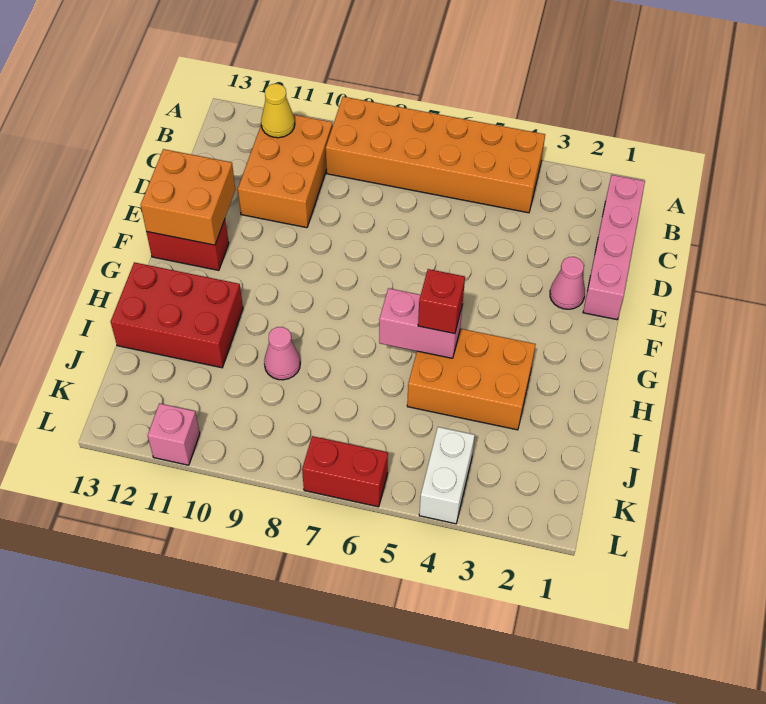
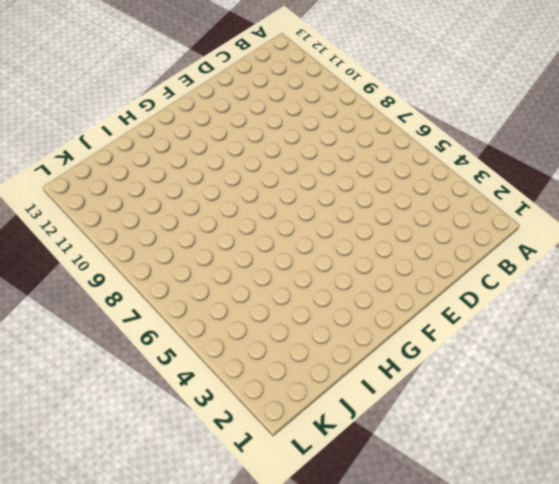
none -> orange brick A4:B9 level 1
none -> pink brick B1:E1 level 1
none -> orange brick B10:D11 level 1

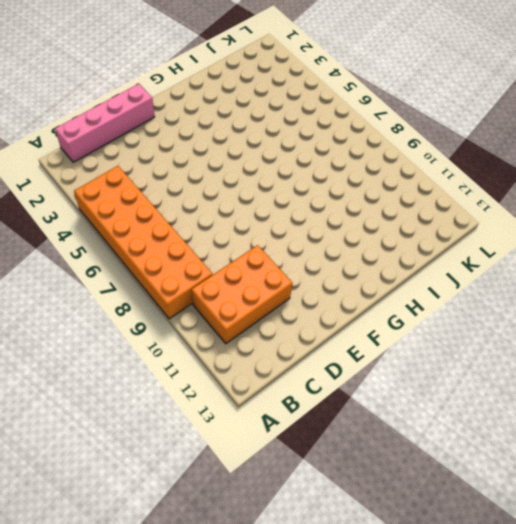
none -> pink cone E2 level 1
none -> red brick F12:F13 level 1
none -> orange brick H3:I5 level 1

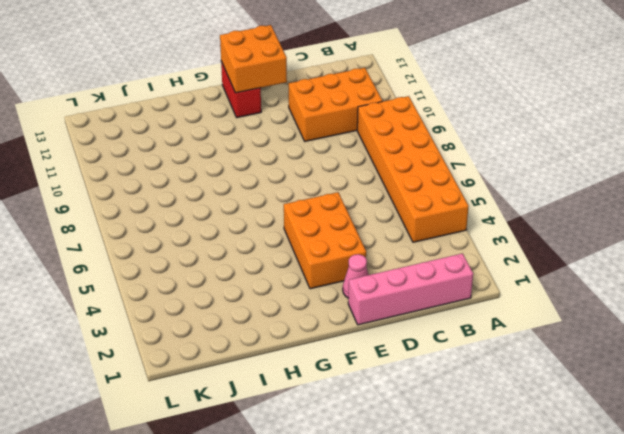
orange brick E3:F5 level 1 -> orange brick H3:I5 level 1
none -> red brick H11:I13 level 1
none -> pink cone I9 level 1
none -> white brick K4:L4 level 1

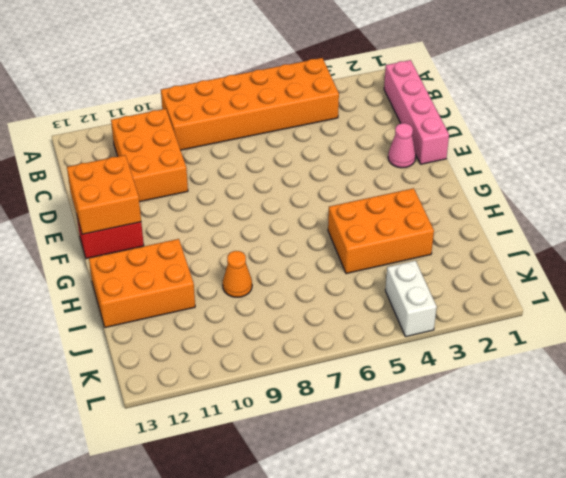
orange brick H11:I13 level 1 -> red brick H11:I13 level 1
orange cone I9 level 1 -> pink cone I9 level 1
none -> red brick L6:L7 level 1
none -> pink brick L11 level 1
none -> yellow cone B11 level 2

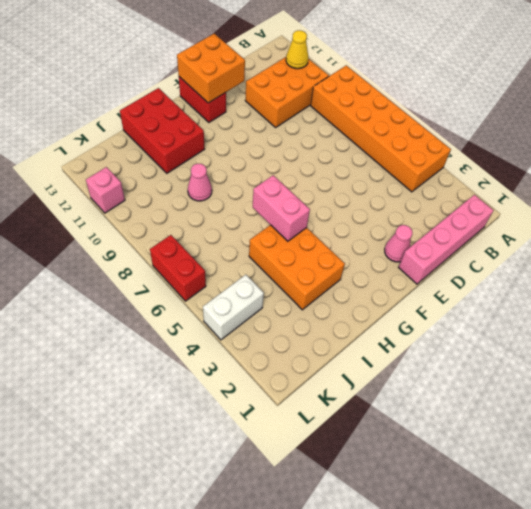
none -> red brick H5 level 3

